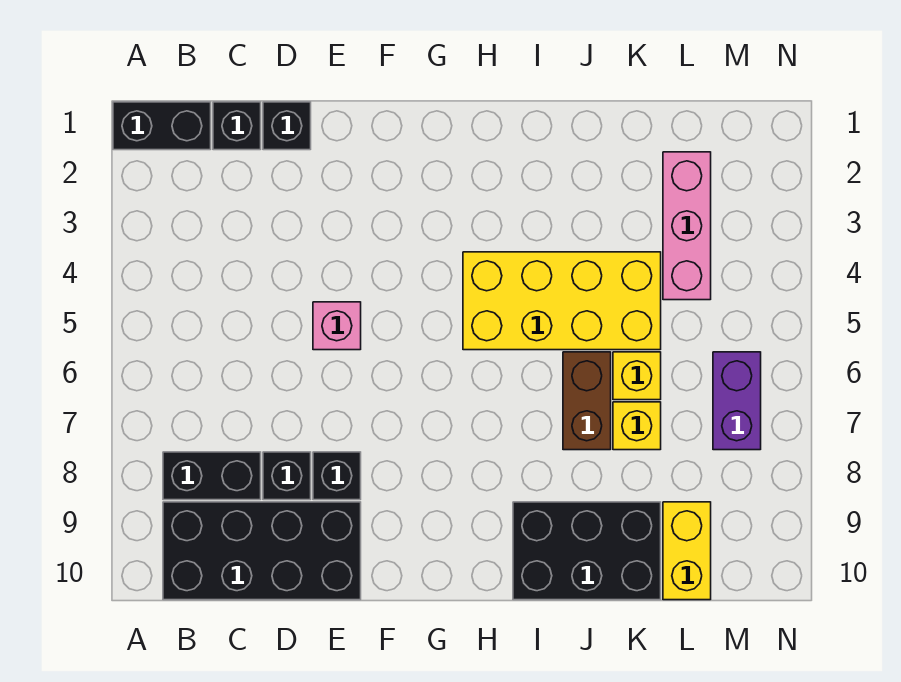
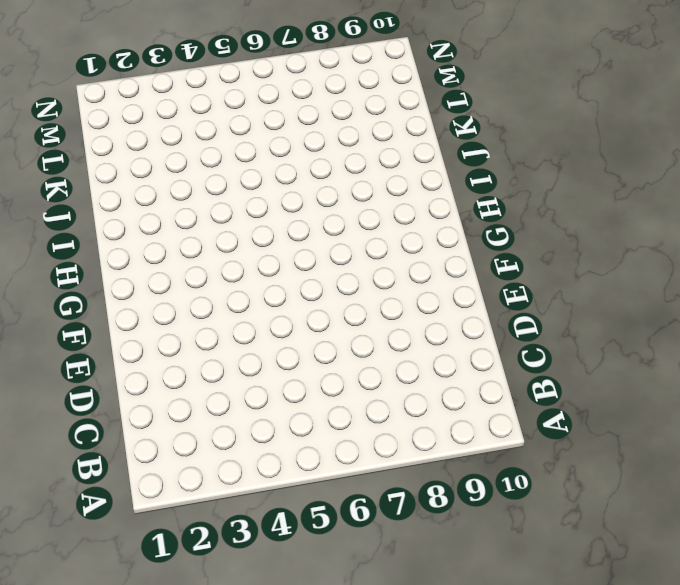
none -> black brick A1:B1 level 1
none -> black brick B8:C8 level 1
none -> black brick B9:E10 level 1

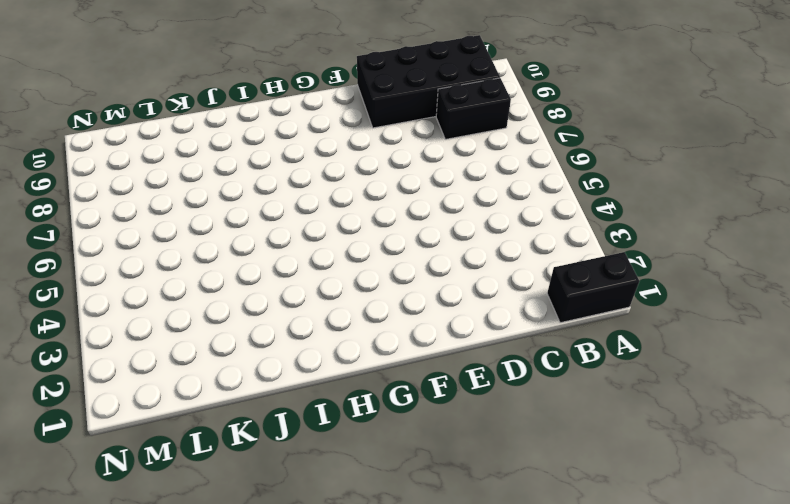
none -> black brick C1 level 1
none -> black brick D1 level 1
none -> black brick D8 level 1

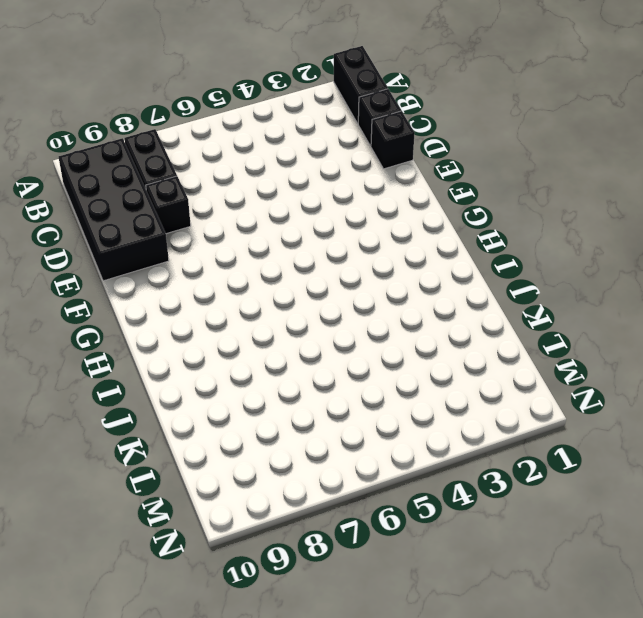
none -> pink brick E5 level 1
none -> black brick E8 level 1
none -> yellow brick H4:K5 level 1

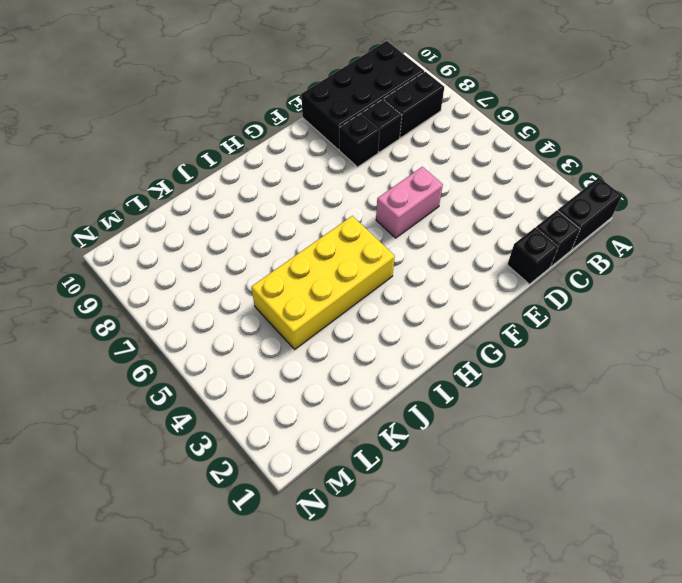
pink brick E5:F5 level 1 -> pink brick E5 level 1
none -> black brick I9:K10 level 1
none -> brown brick J6:J7 level 1
none -> yellow brick K6 level 1

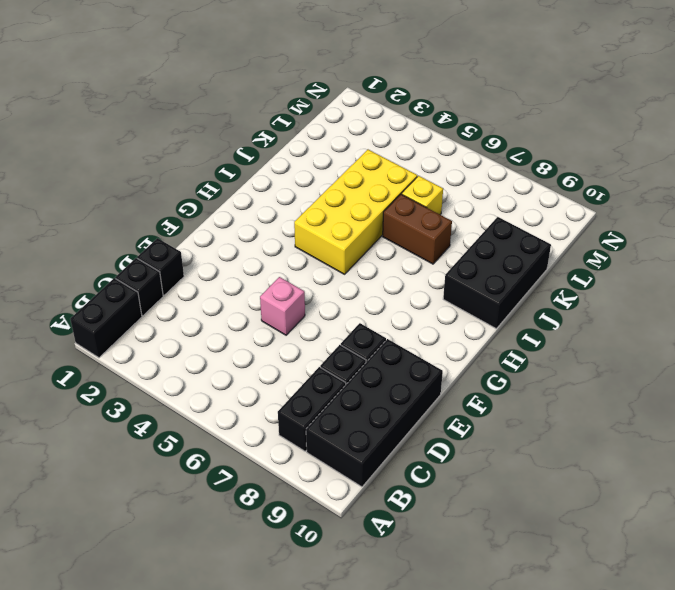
none -> yellow brick K7 level 1
none -> pink brick L2:L4 level 1
none -> yellow brick L9:L10 level 1

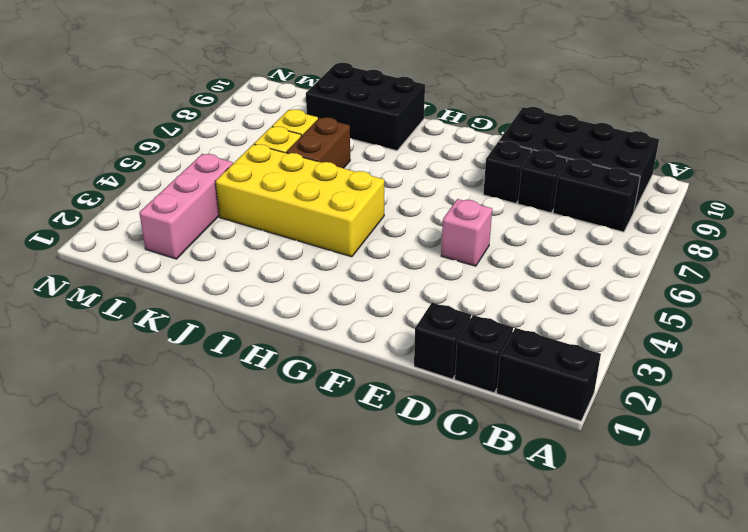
none -> yellow brick L9:L10 level 1
none -> purple brick M6:M7 level 1

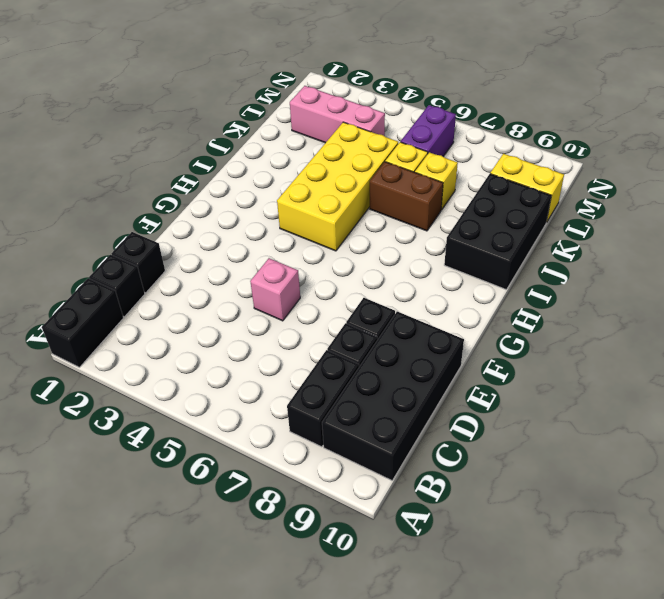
purple brick L6:M6 level 1 -> purple brick M6:M7 level 1

